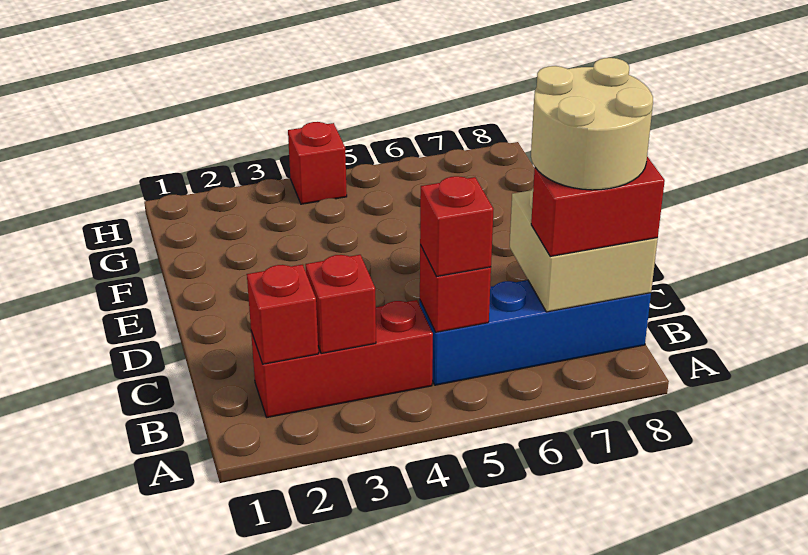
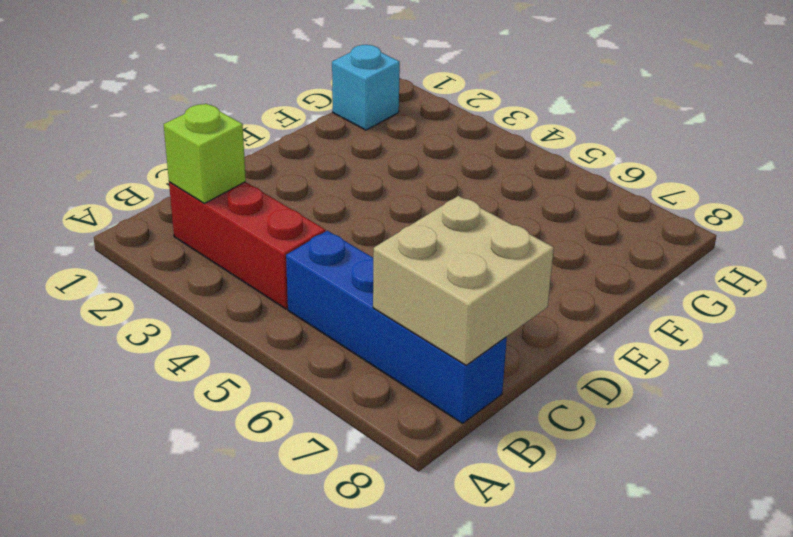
lime brick B2 level 2 -> red brick B2 level 2
cyan brick G1 level 1 -> none
none -> red brick H4 level 1
none -> red brick B3 level 2

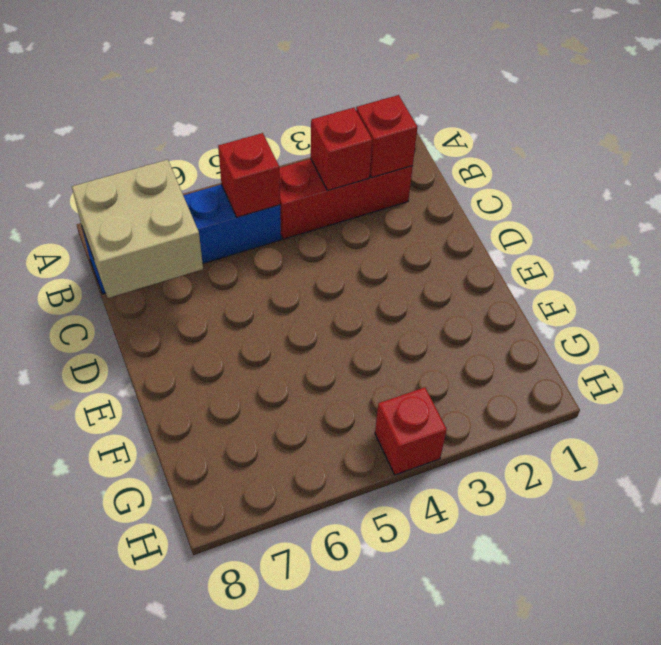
none -> red brick B5 level 3
none -> red brick B7:B8 level 3

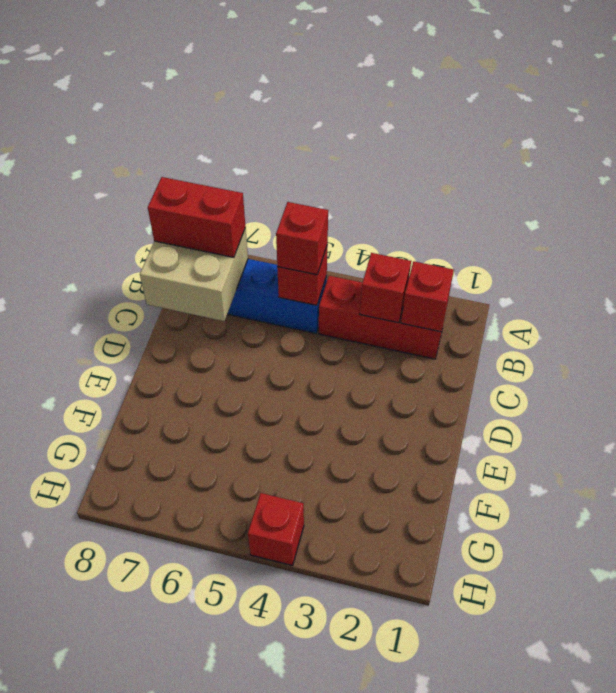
none -> tan round brick B7:C8 level 4

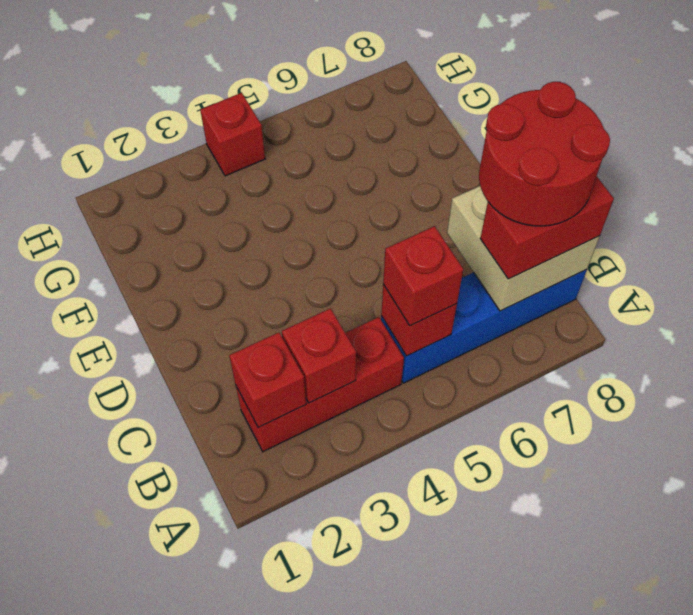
red round brick B7:C8 level 4 -> tan round brick B7:C8 level 4

